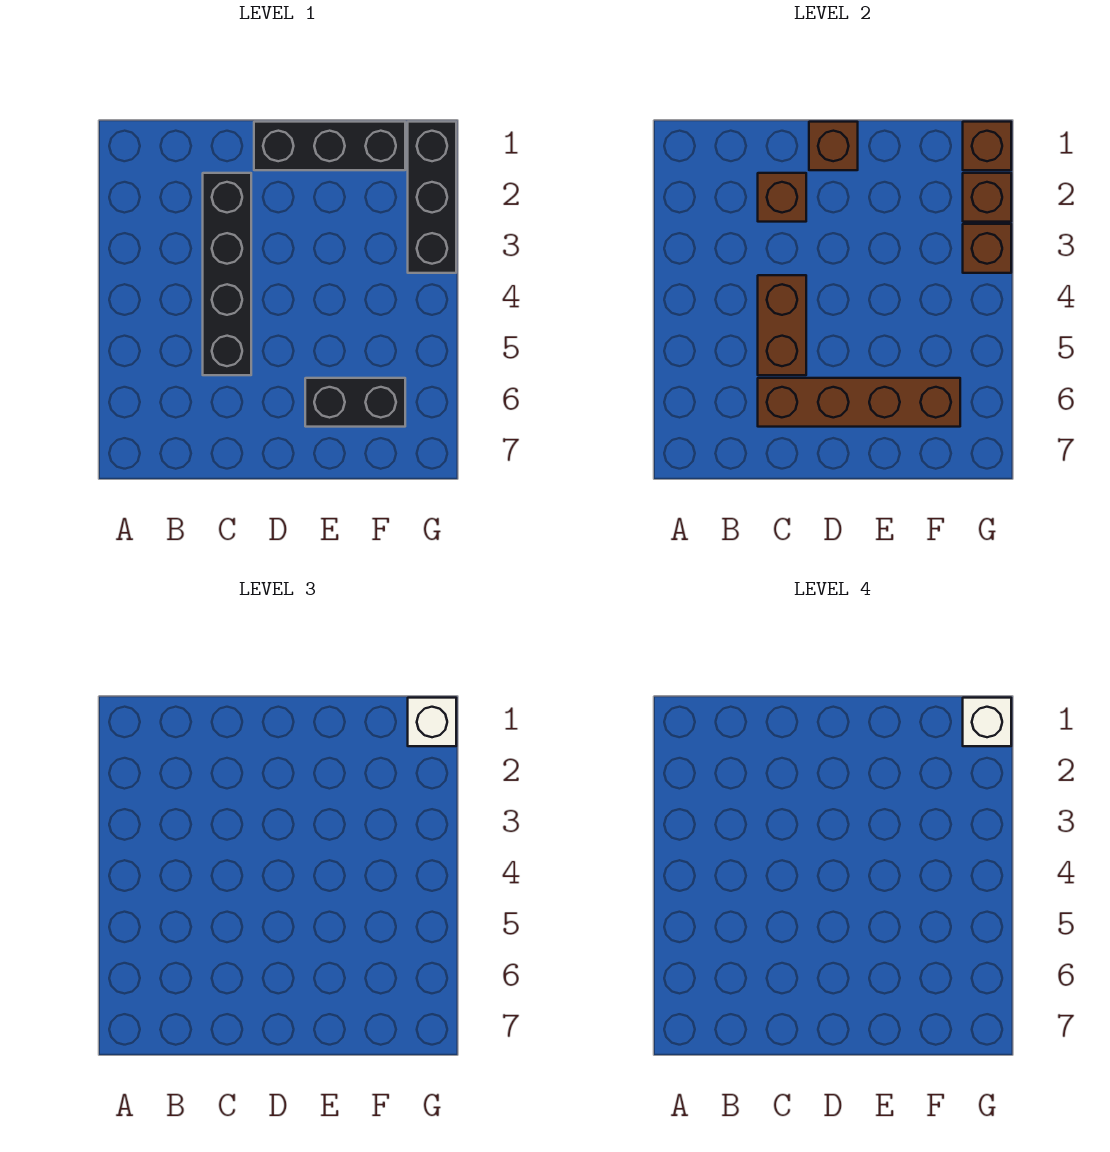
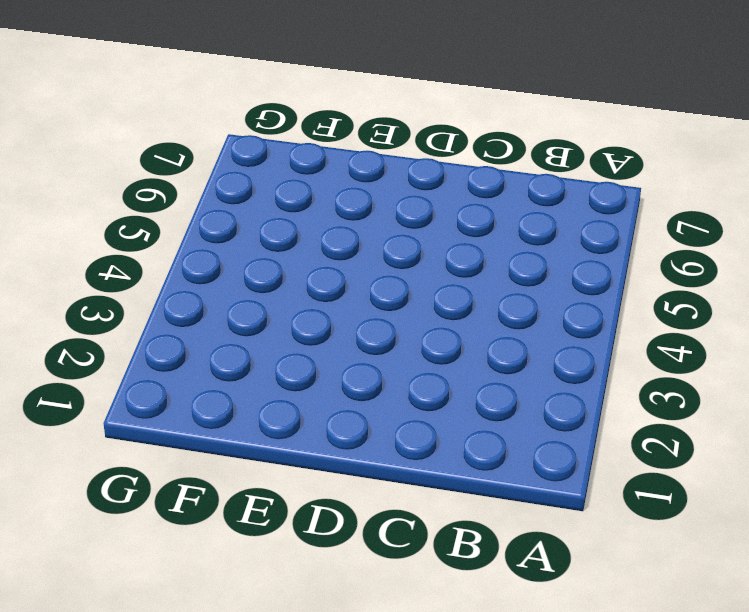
none -> black brick C2:C5 level 1
none -> black brick D1:F1 level 1
none -> black brick E6:F6 level 1

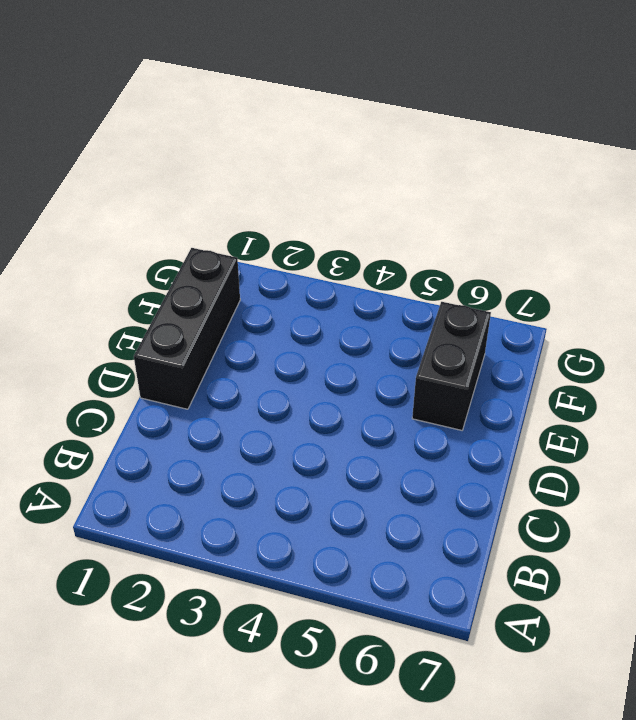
none -> black brick C2:C5 level 1
none -> black brick G1:G3 level 1
none -> brown brick C2 level 2

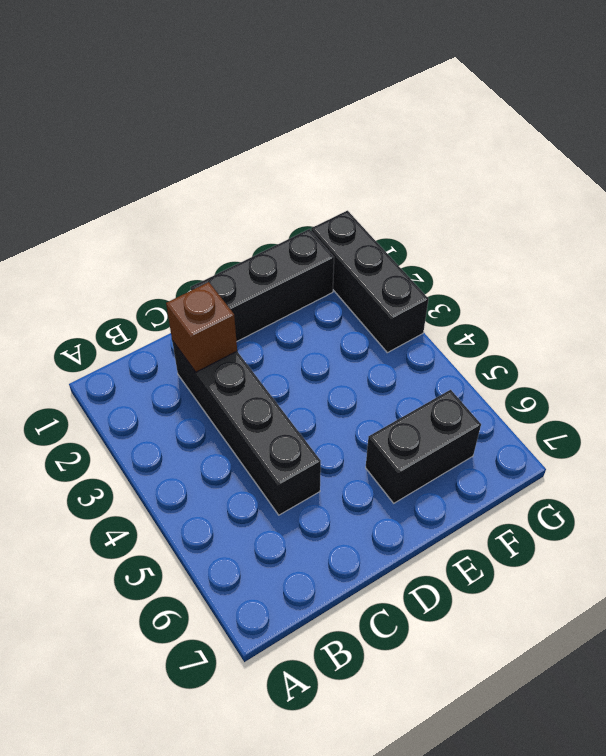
none -> brown brick C4:C5 level 2
none -> brown brick C6:F6 level 2
none -> brown brick D1 level 2

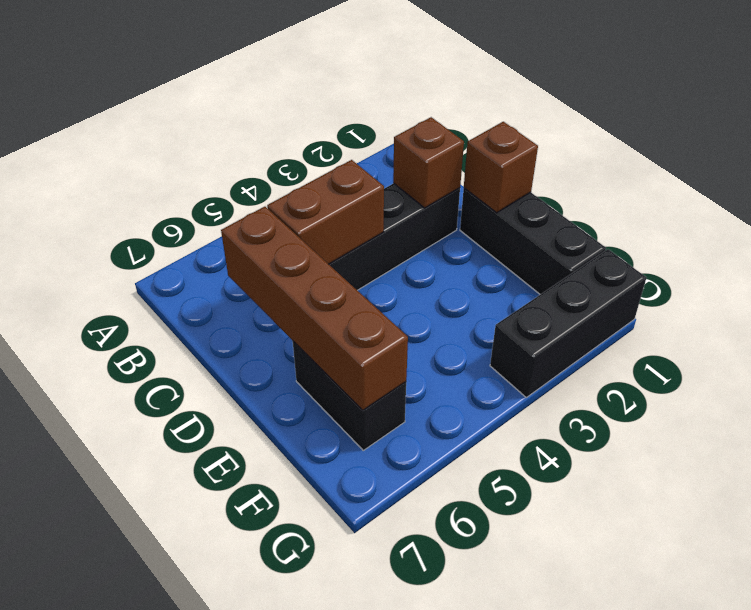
none -> brown brick G1 level 2
none -> brown brick G2 level 2
none -> brown brick G3 level 2

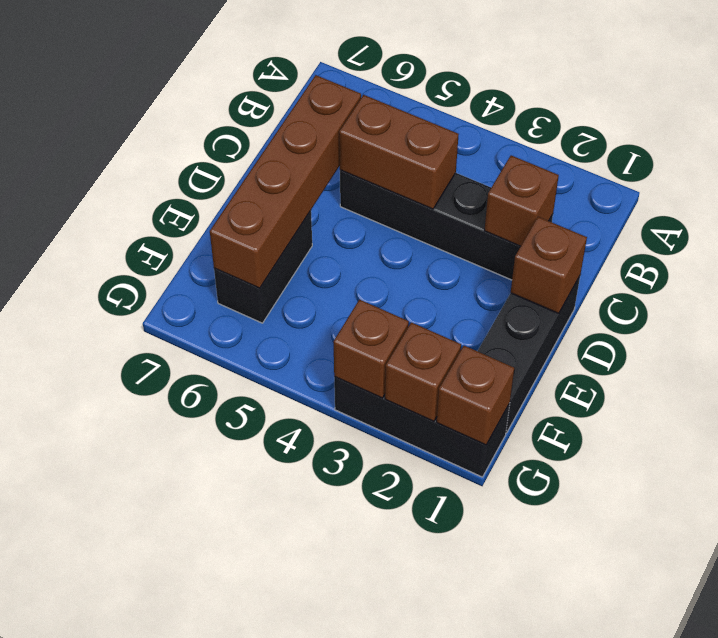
none -> white brick G1 level 3
none -> white brick G1 level 4

